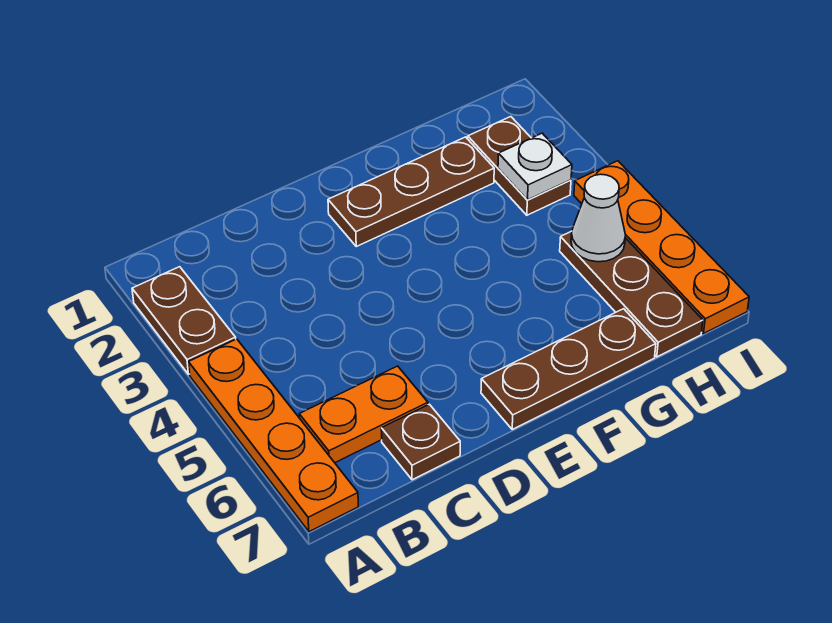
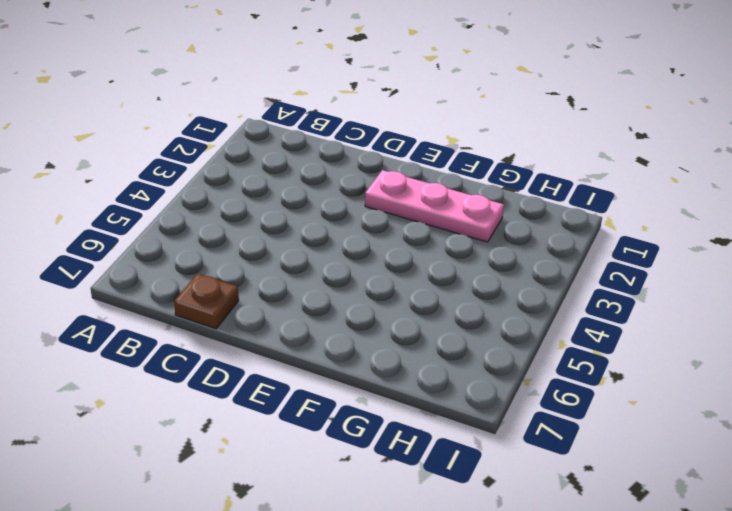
pink plate E2:G2 level 1 -> brown plate E2:G2 level 1
none -> brown plate A2:A3 level 1
none -> orange plate A4:A7 level 1

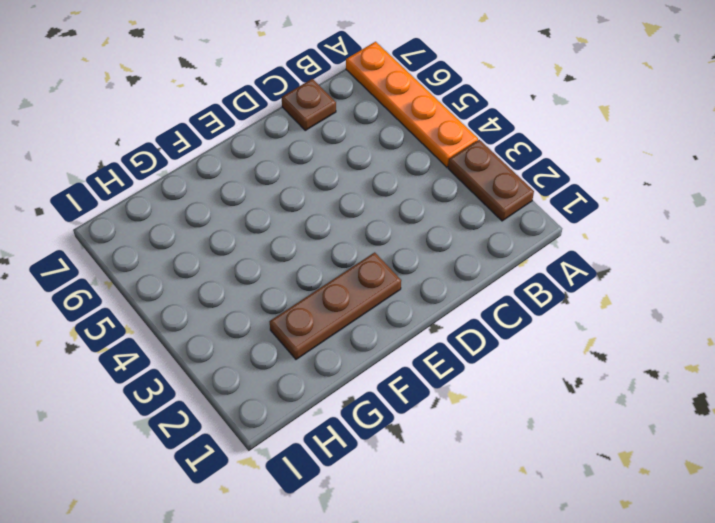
none -> orange plate B6:C6 level 1
none -> brown plate E7:G7 level 1

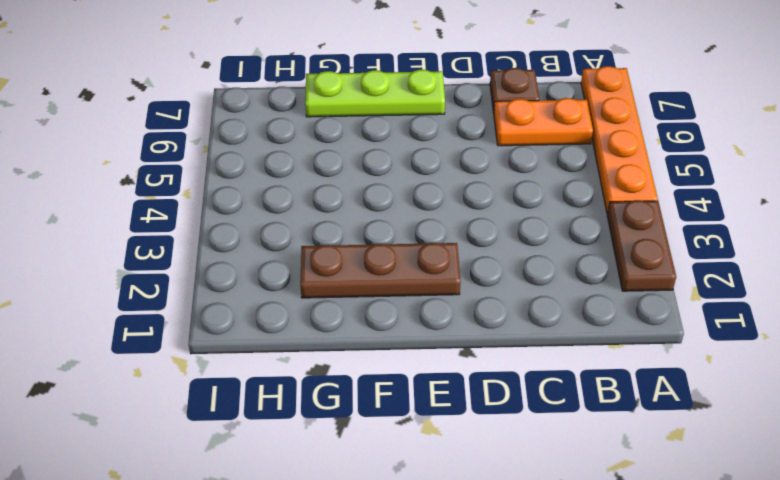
lime plate E7:G7 level 1 -> brown plate E7:G7 level 1
none -> brown plate H2:H3 level 1
none -> brown plate H5:H7 level 1

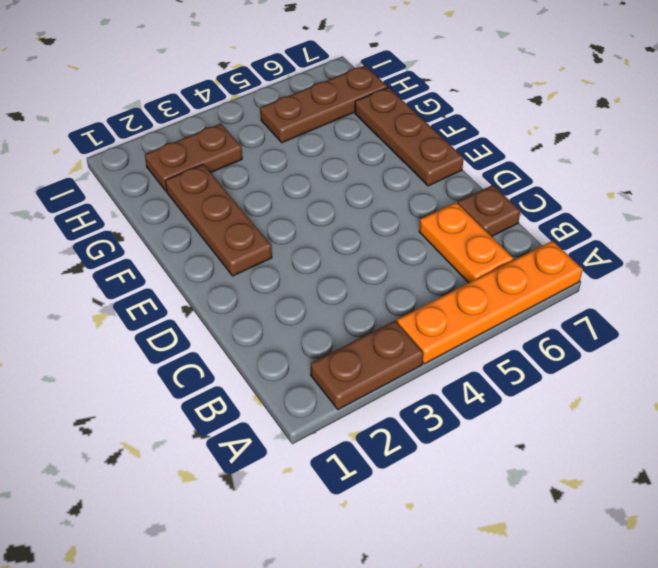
none -> orange plate I4:I7 level 1
none -> white plate H3 level 2

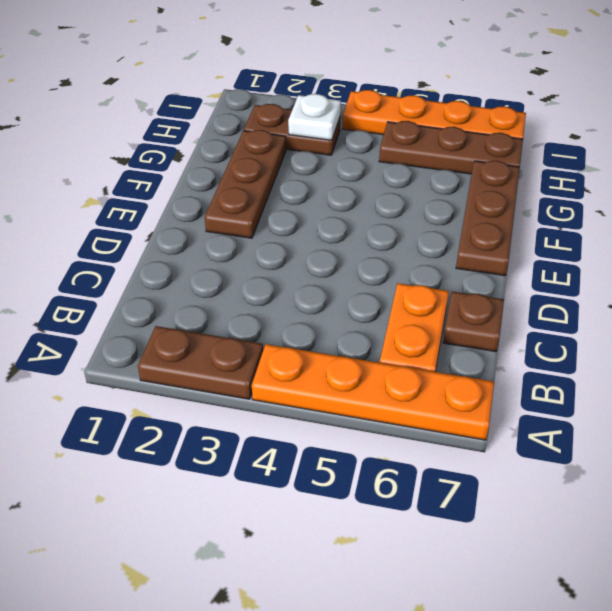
none -> white cone H5 level 2

